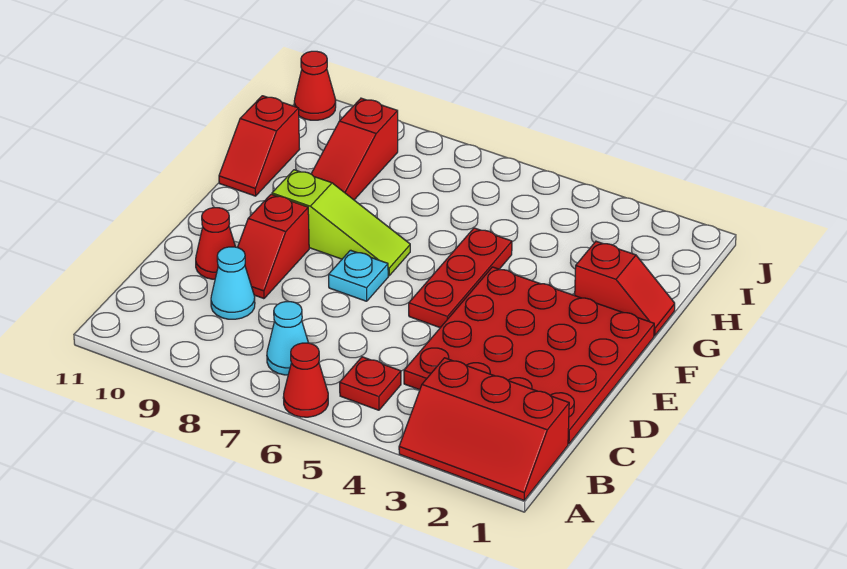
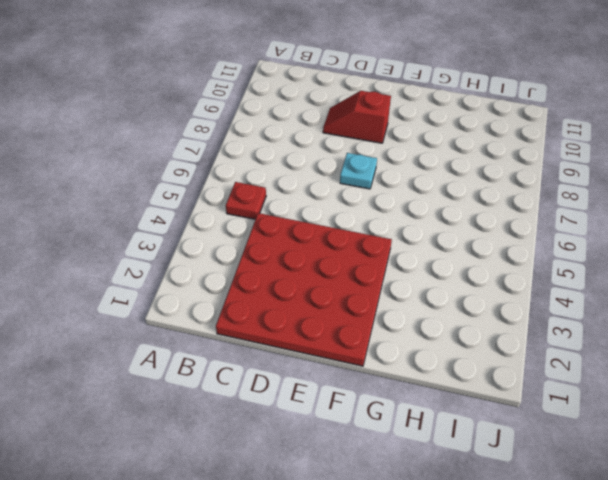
none -> red slope A1:B3 level 1 top B
none -> red cone A6 level 1
none -> cyan cone B7 level 1

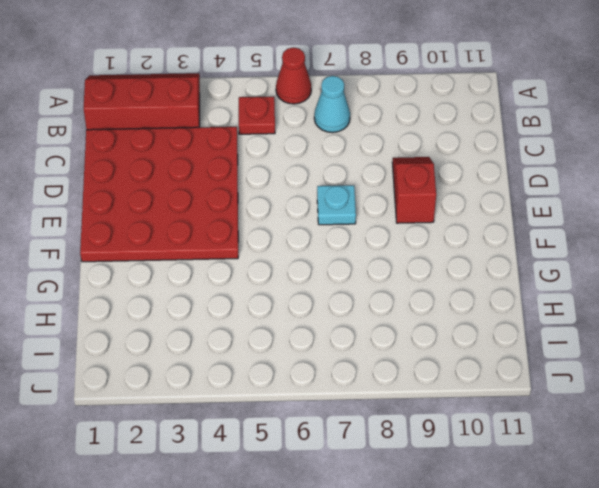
none -> cyan cone C9 level 1
none -> red cone D10 level 1
none -> red plate E5:G5 level 1

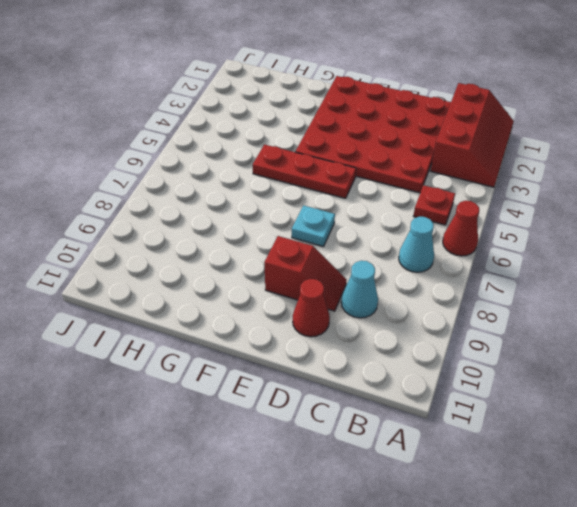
none -> lime slope F7:F9 level 1 top 9
none -> red slope G1:G2 level 1 top 2
none -> red slope G9:I9 level 1 top I

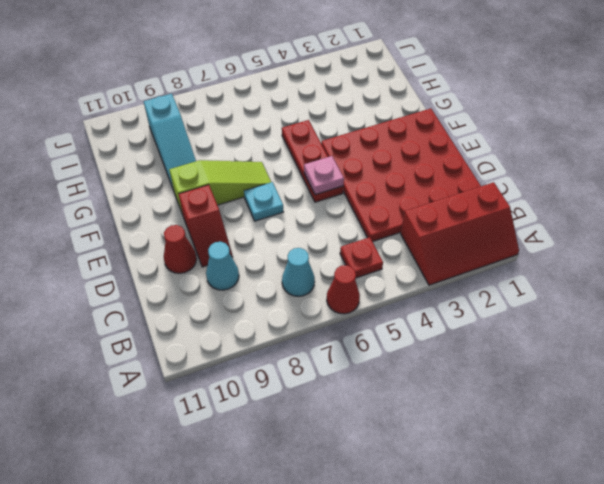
pink plate E5 level 2 -> none
cyan slope G9:I9 level 1 top I -> red slope G9:I9 level 1 top I
none -> red slope G1:G2 level 1 top 2
none -> red slope G11:H11 level 1 top H
none -> red cone J11 level 1

